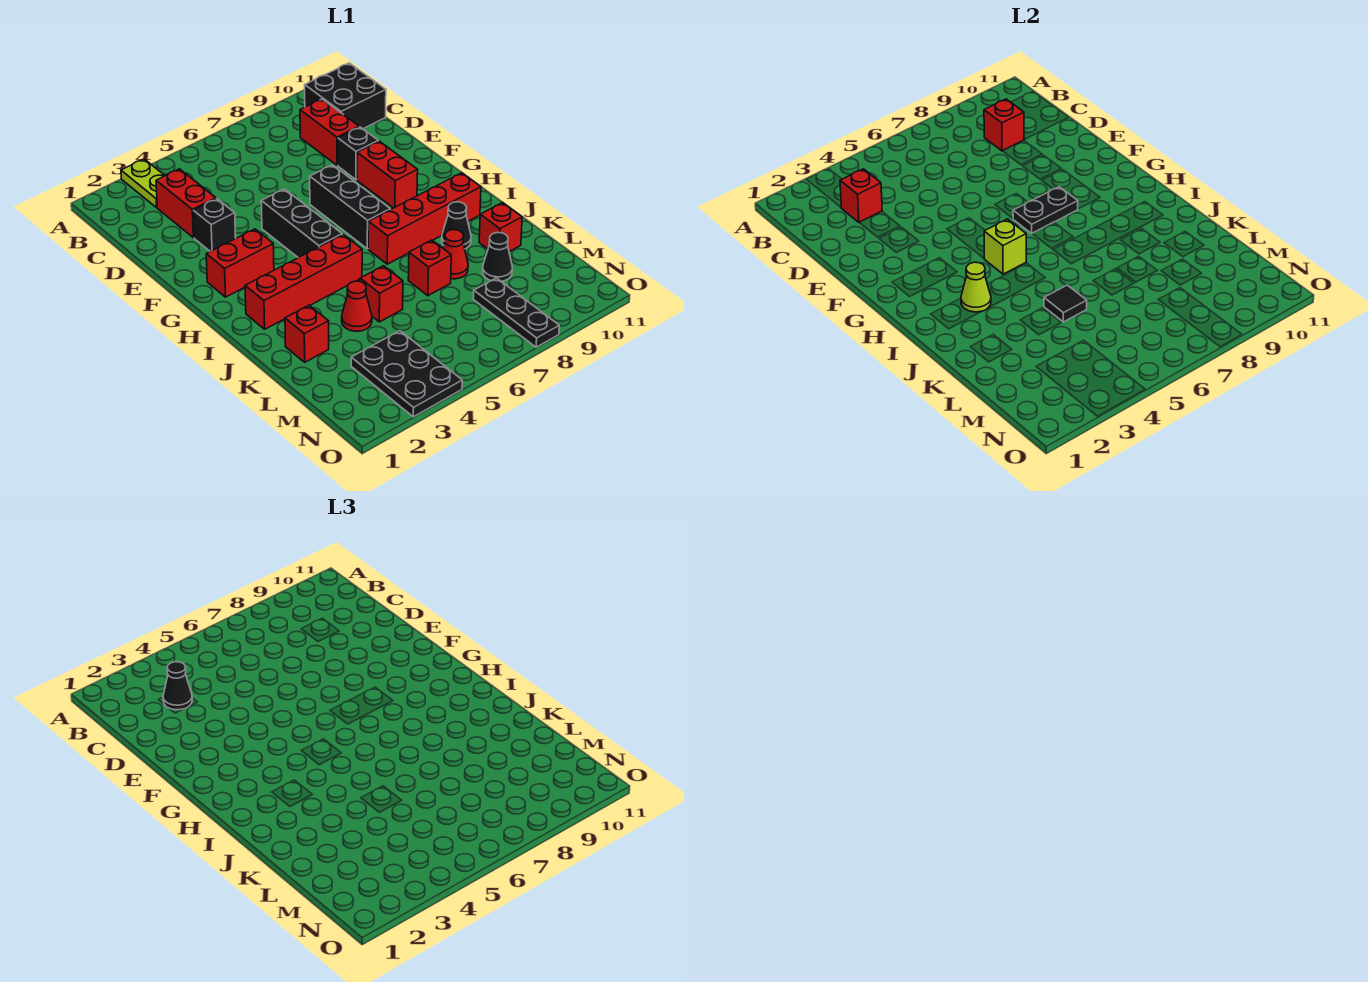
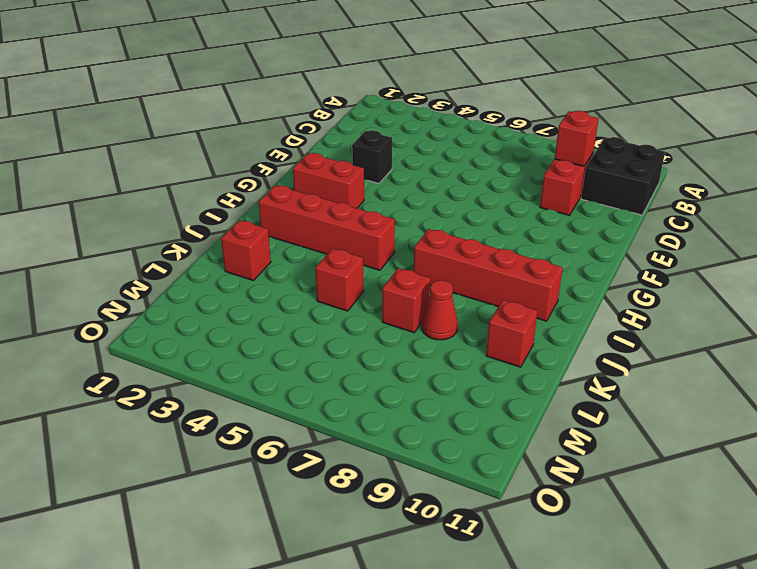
none -> lime plate A3:B3 level 1
none -> red brick C3:D3 level 1
none -> black brick E9 level 1

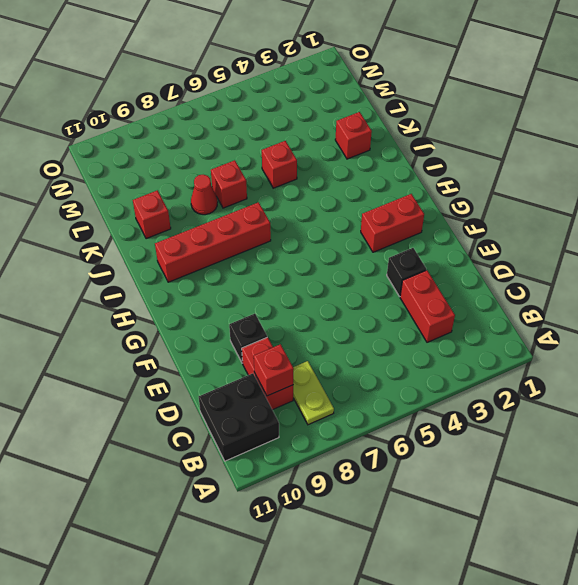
lime plate B8:C8 level 1 -> lime plate A3:B3 level 1
none -> black brick F5:H5 level 1
none -> black brick F7:H7 level 1
none -> red brick F9:G9 level 1

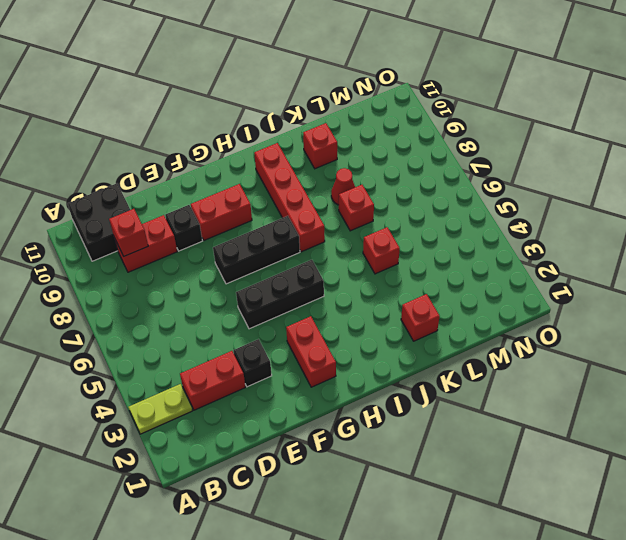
none -> red brick I2:I5 level 1
none -> black cone J9 level 1
none -> red cone K4 level 1

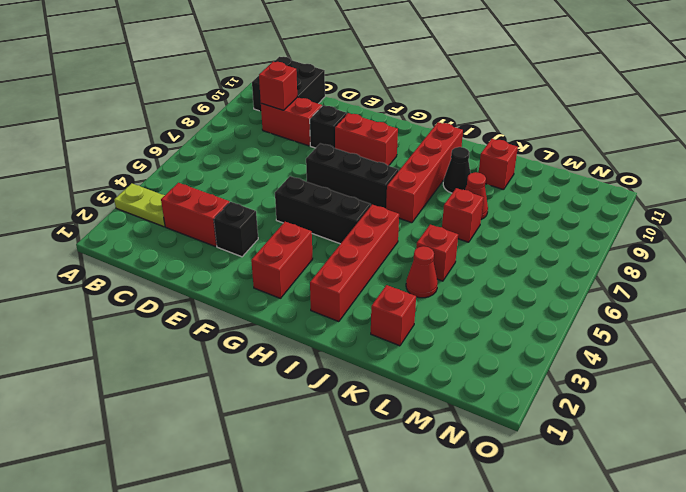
none -> black cone L9 level 1
none -> black plate M3:O4 level 1
none -> black plate M8:O8 level 1

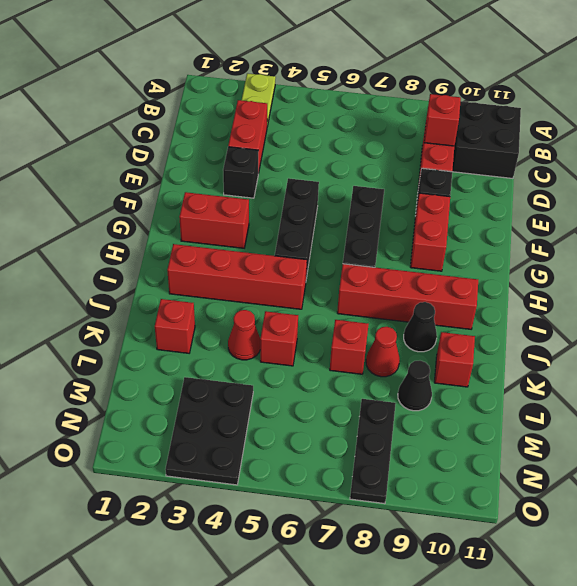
none -> red brick C3 level 2
none -> black plate G7:G8 level 2
none -> lime brick H5 level 2

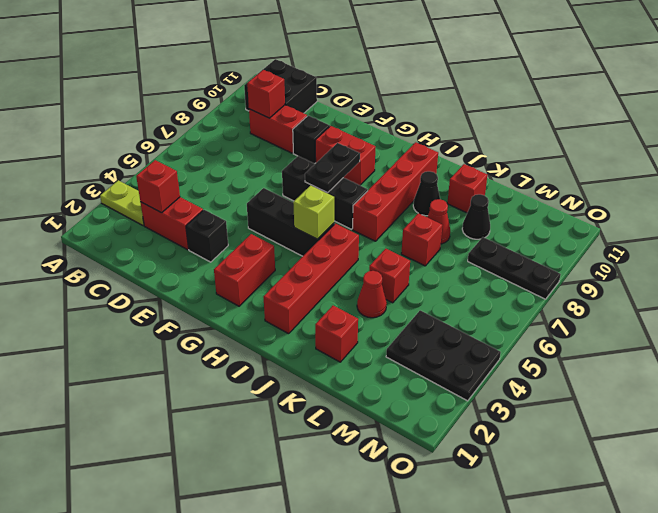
none -> lime cone I3 level 2
none -> black tile K5 level 2
none -> black cone C3 level 3

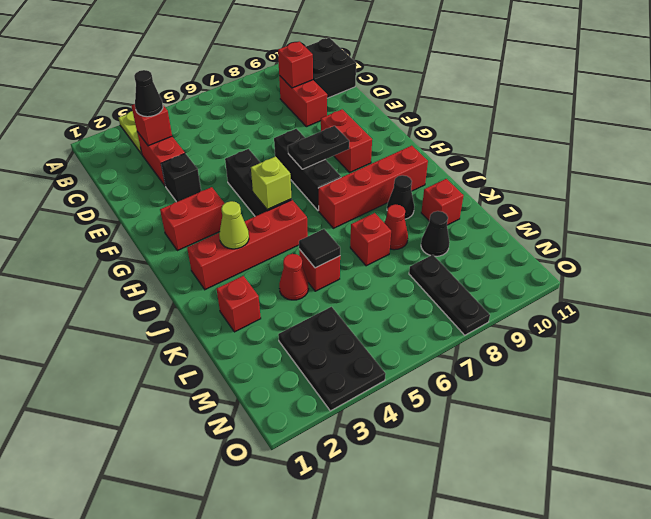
none -> black brick E9 level 1

